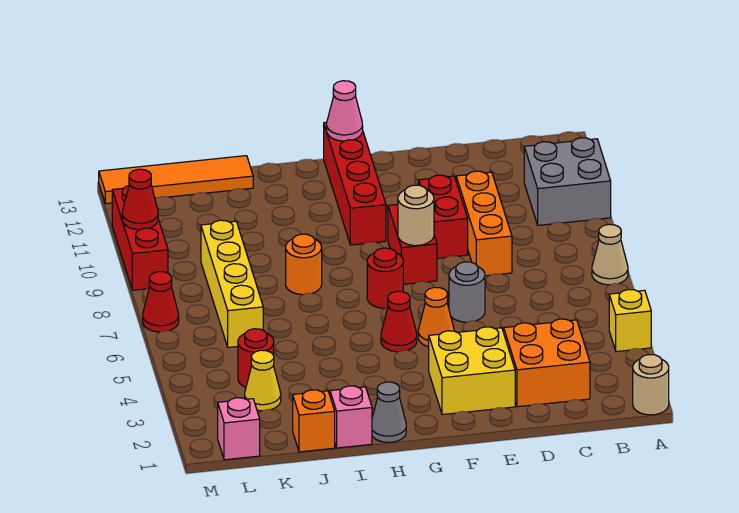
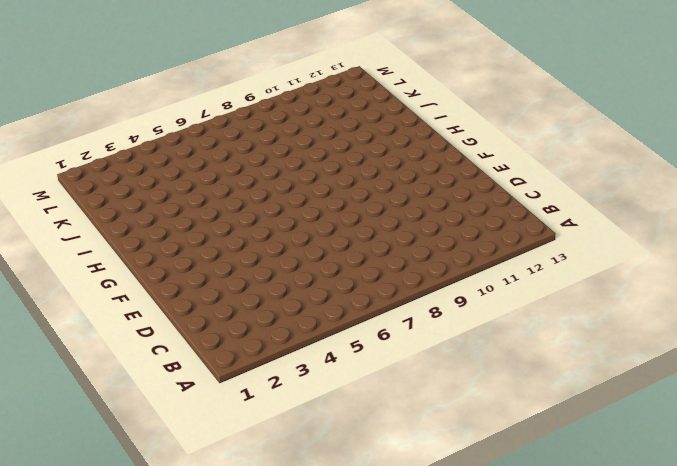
none -> tan round brick A1 level 1
none -> yellow brick A4 level 1
none -> tan cone A7 level 1

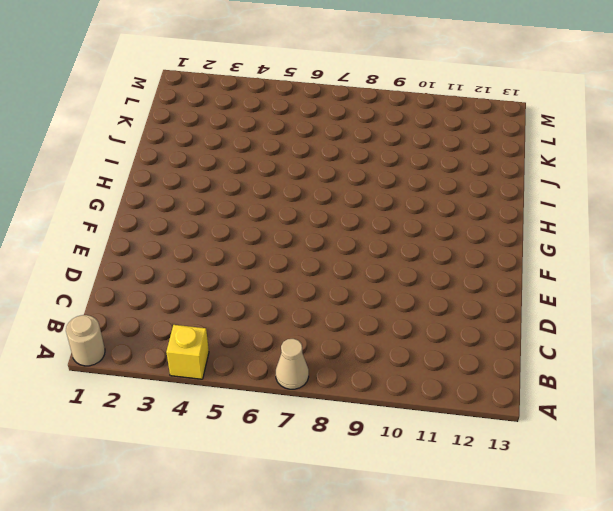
none -> grey brick A10:B11 level 1
none -> orange brick C2:D3 level 1
none -> orange brick D8:D10 level 1

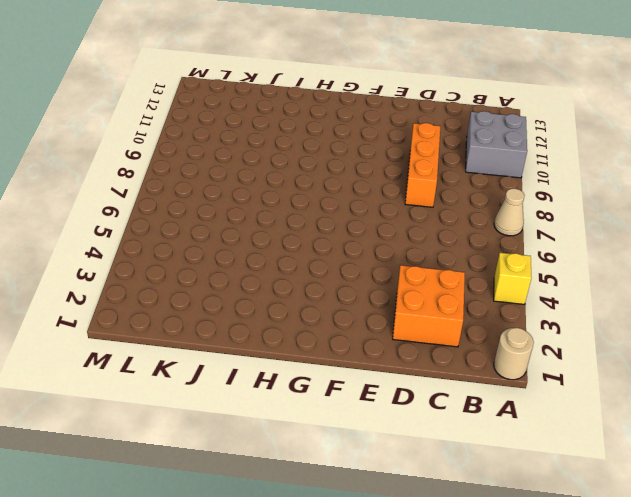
none -> yellow brick E2:F3 level 1
none -> grey round brick E6 level 1
none -> red brick E9:E10 level 1

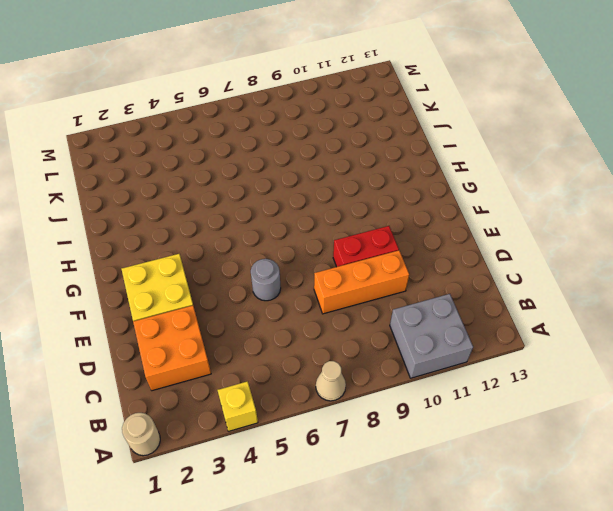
none -> orange cone F5 level 1
none -> red brick F8:F9 level 1
none -> red cone G5 level 1

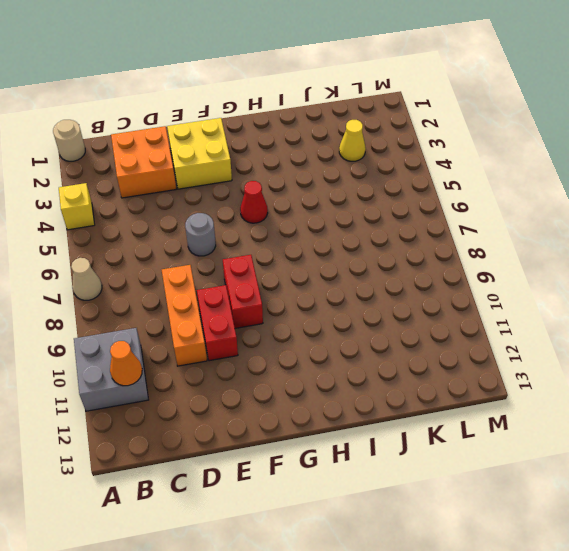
orange cone B11 level 2 -> orange cone F5 level 1
none -> red round brick G7 level 1
none -> red brick G10:G13 level 1
none -> grey cone H1 level 1

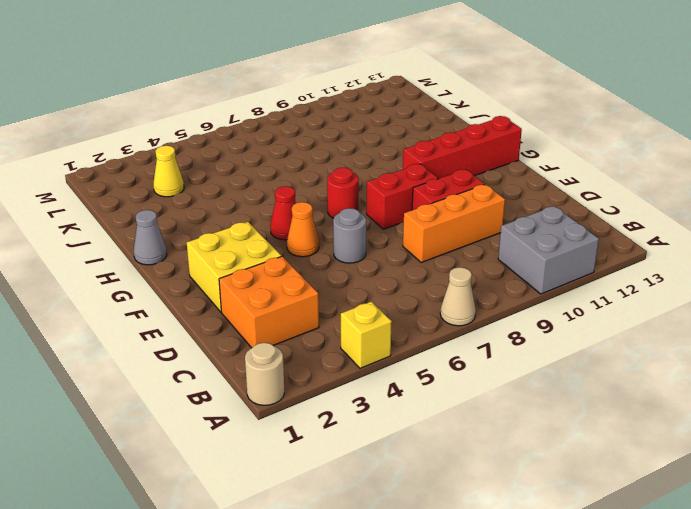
none -> pink brick I1 level 1
none -> orange round brick I8 level 1
none -> orange brick J1 level 1

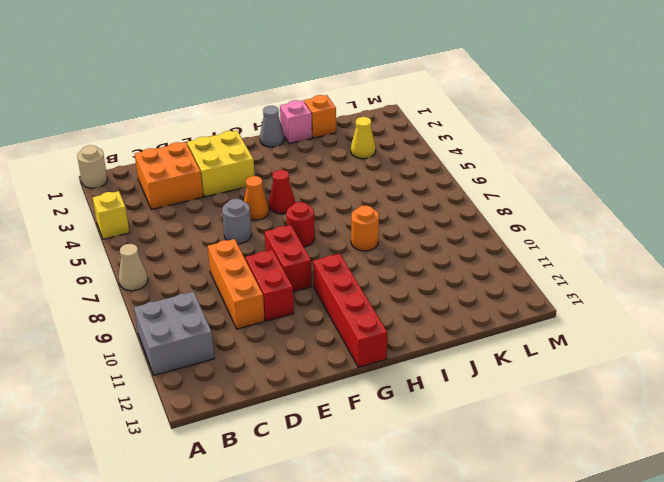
none -> orange tile J13:M13 level 1
none -> red round brick K4 level 1
none -> yellow brick K6:K9 level 1

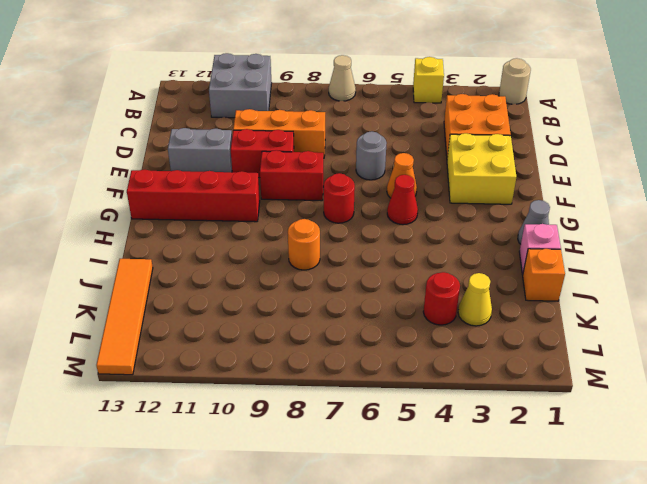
grey brick E11:E12 level 1 -> none
none -> yellow brick K6:K9 level 1
none -> pink brick L1 level 1
none -> red cone M7 level 1

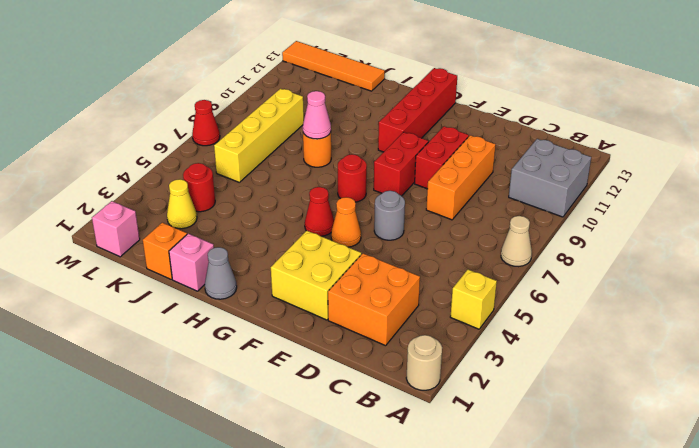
pink cone I8 level 2 -> pink cone G13 level 2
none -> red brick M9:M11 level 1
none -> tan round brick F8 level 2
none -> red cone M10 level 2

